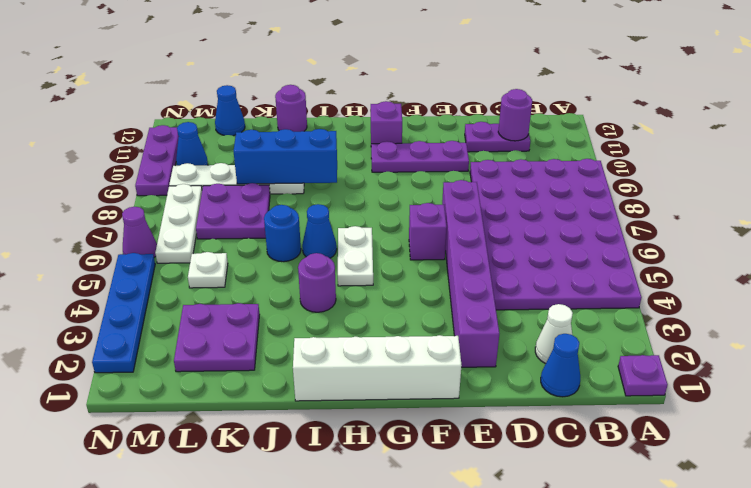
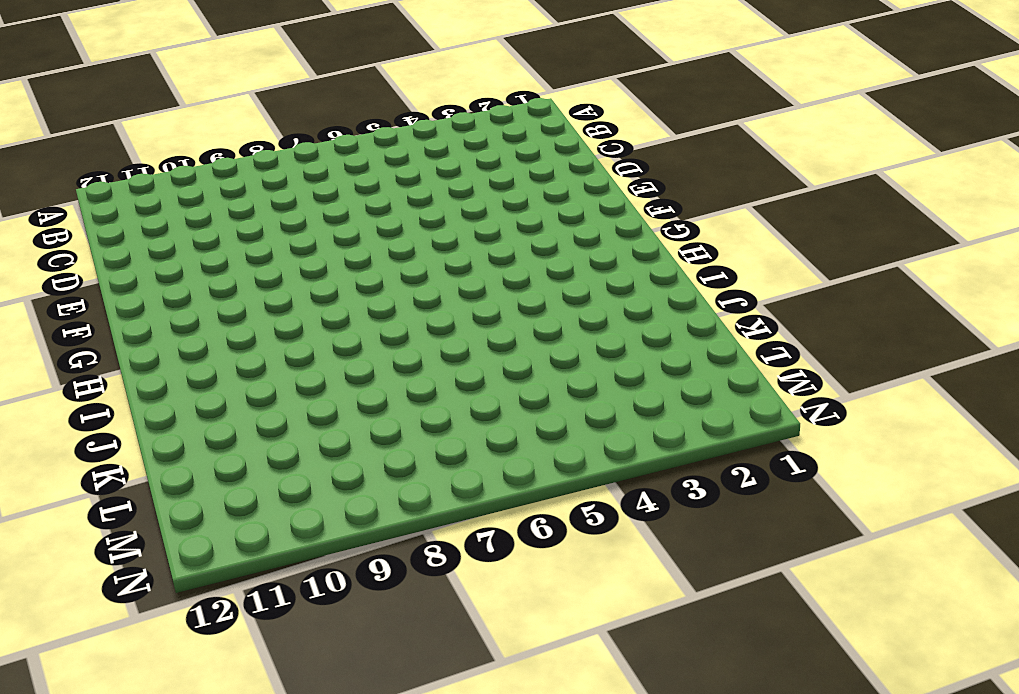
none -> purple plate A1 level 1
none -> purple plate A4:D9 level 1
none -> blue cone C1 level 1

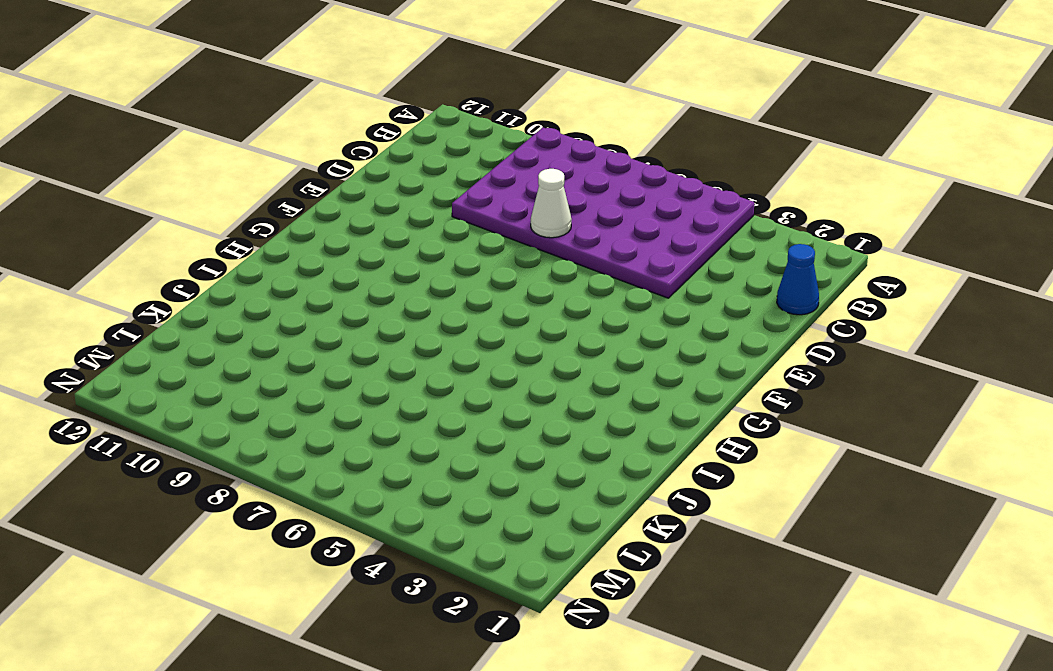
white cone D7 level 2 -> white cone C2 level 1
none -> purple plate A1 level 1
none -> purple plate C11:D11 level 1
none -> purple brick E2:E7 level 1

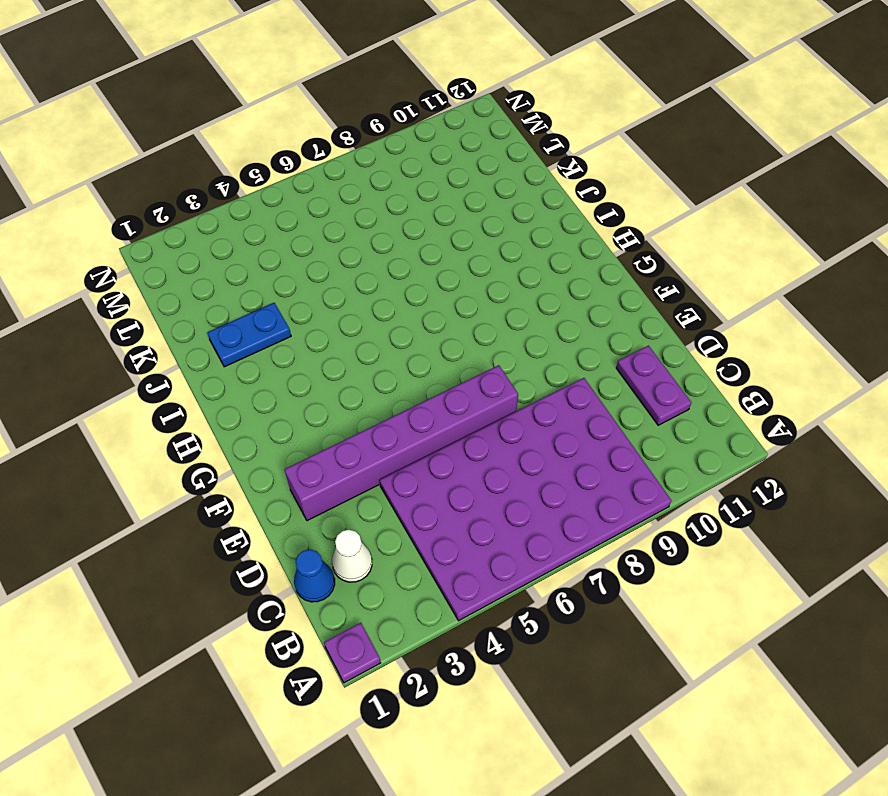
blue plate J2:J3 level 1 -> none
none -> purple plate E10:G10 level 1
none -> white brick F1:I1 level 1
none -> purple brick F6 level 1

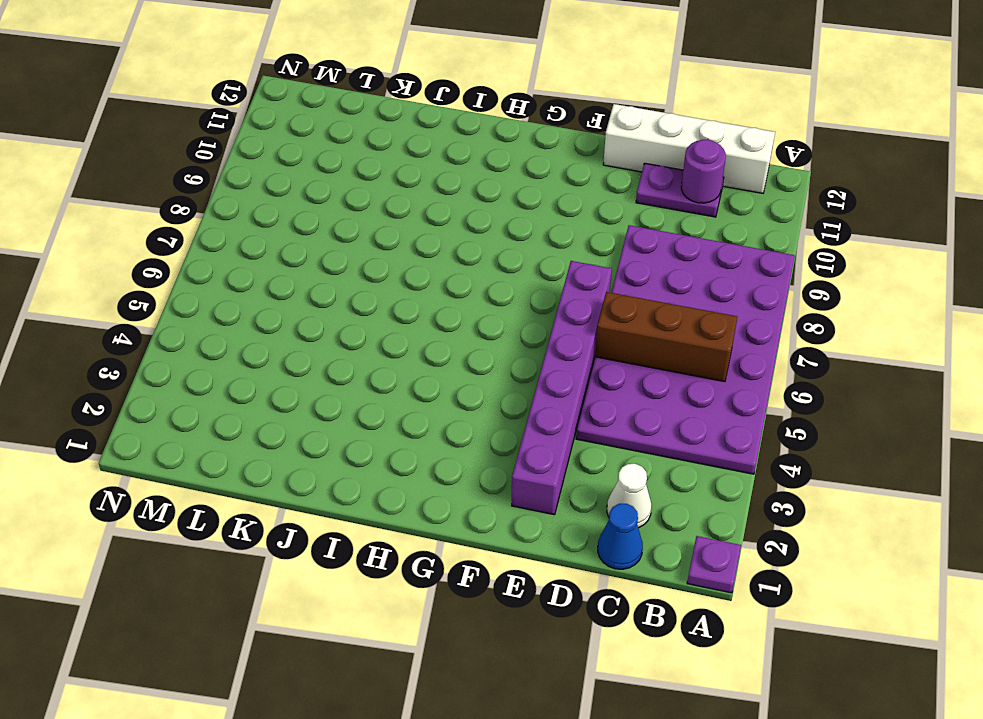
brown brick B6:D6 level 2 -> none
white brick B12:E12 level 1 -> white brick F1:I1 level 1
none -> purple plate E10:G10 level 1
none -> purple brick F6 level 1
none -> purple brick G11 level 1

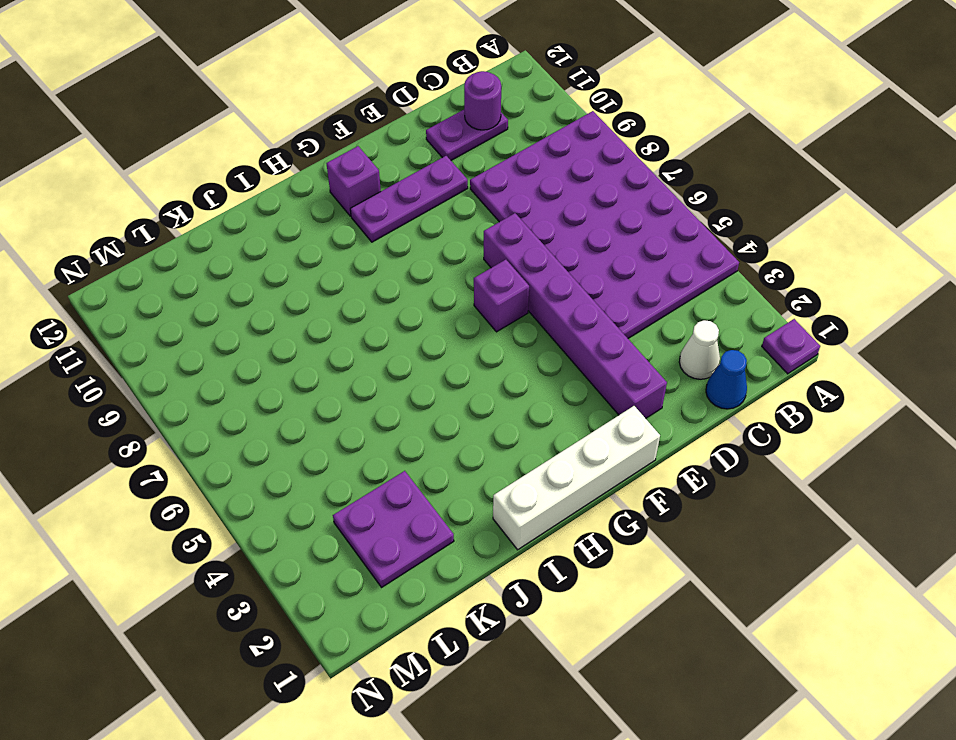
none -> white plate H5:H6 level 1
none -> purple round brick I4 level 1
none -> blue cone I6 level 1

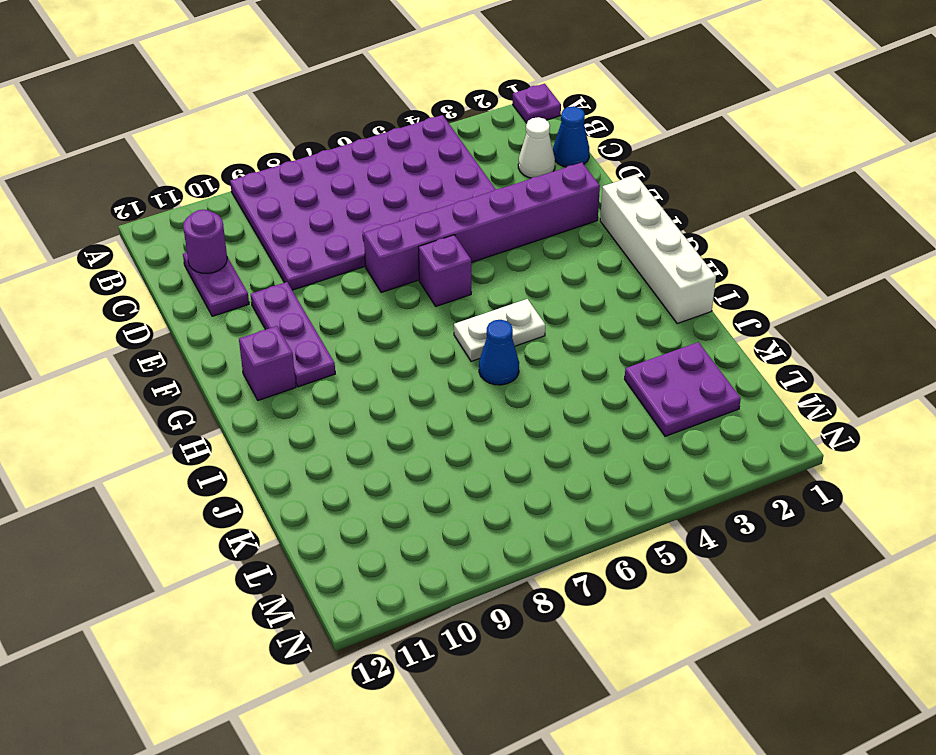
none -> purple round brick I4 level 1
none -> blue round brick J6 level 1
none -> white plate J9:M9 level 1

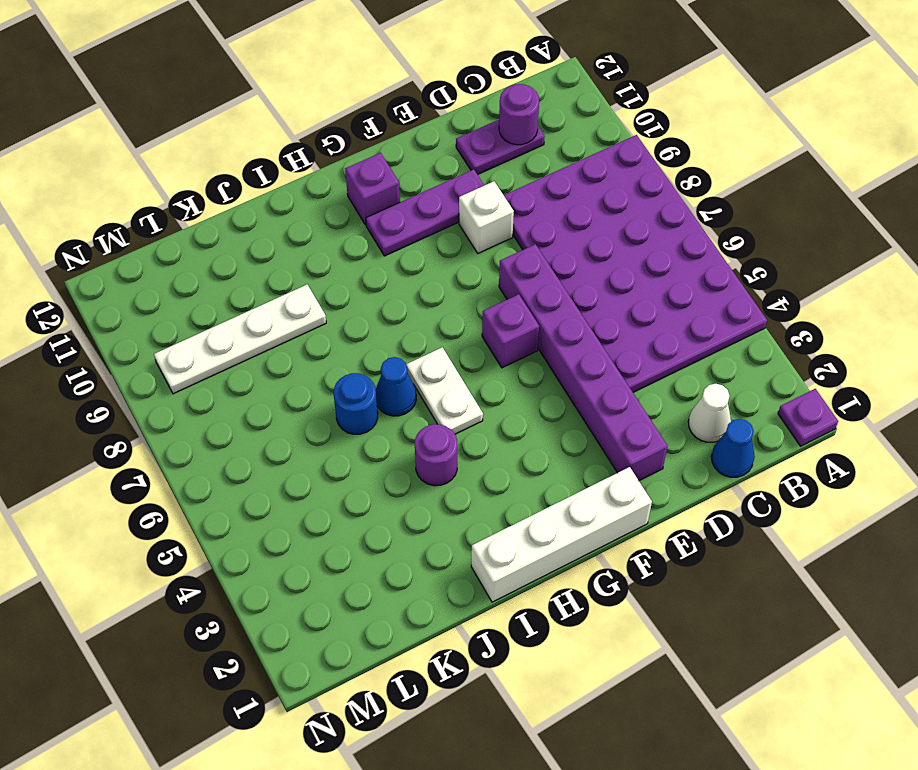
white brick E9 level 1 -> none
none -> purple round brick J12 level 1
none -> purple plate K2:L3 level 1
none -> purple plate K7:L8 level 1

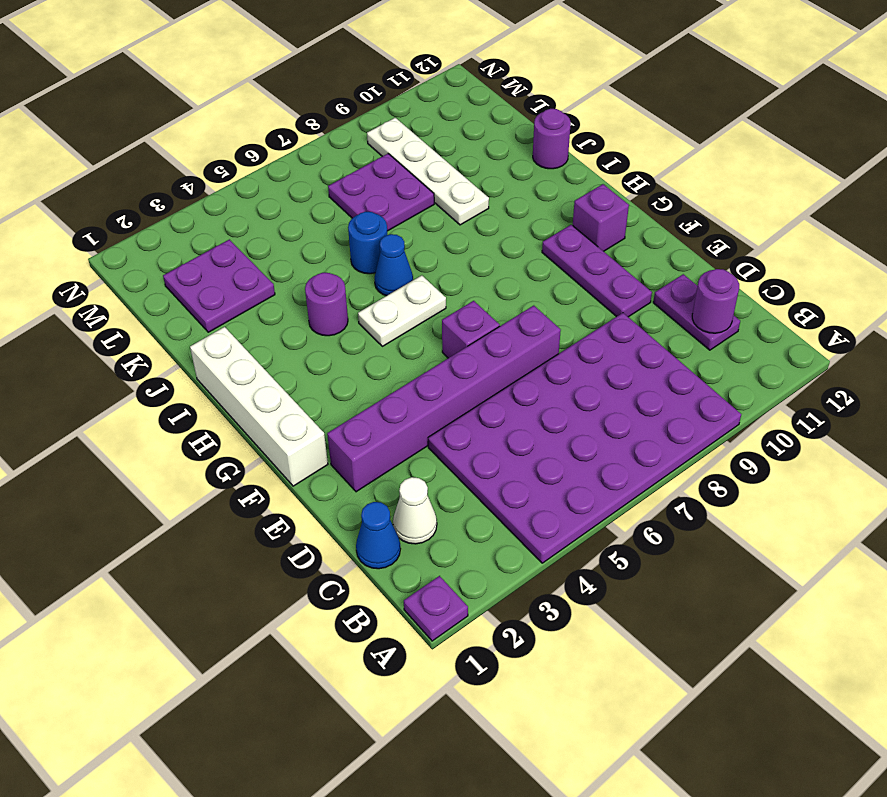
none -> white plate L5 level 1
none -> blue cone L12 level 1
none -> white plate M6:M8 level 1

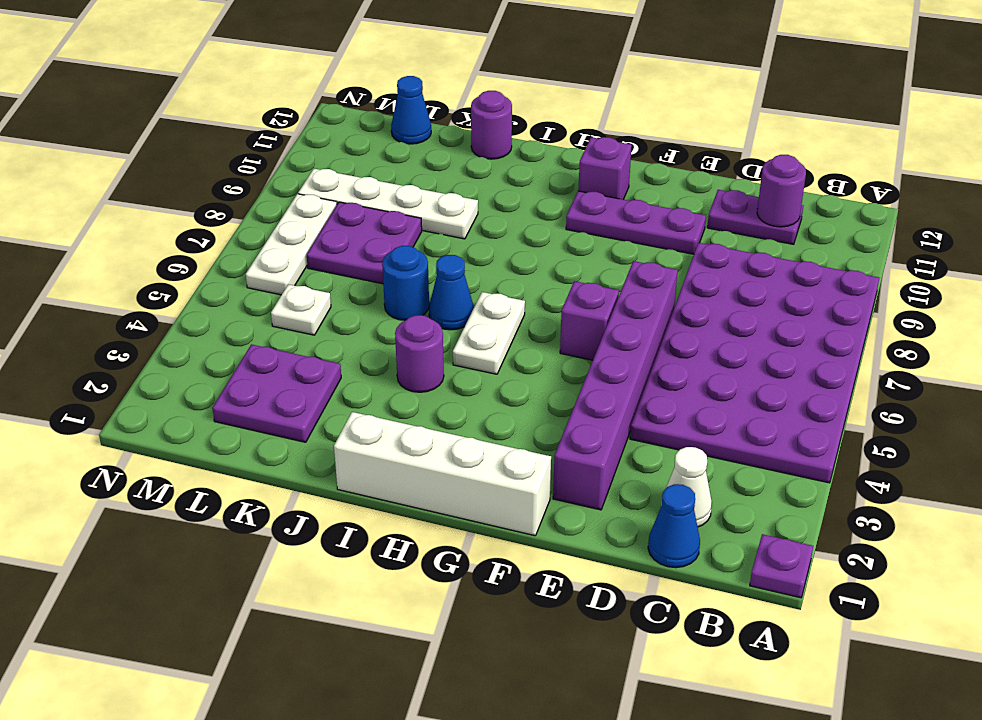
none -> blue cone M10 level 1
none -> blue plate N2:N5 level 1
none -> purple cone N6 level 1

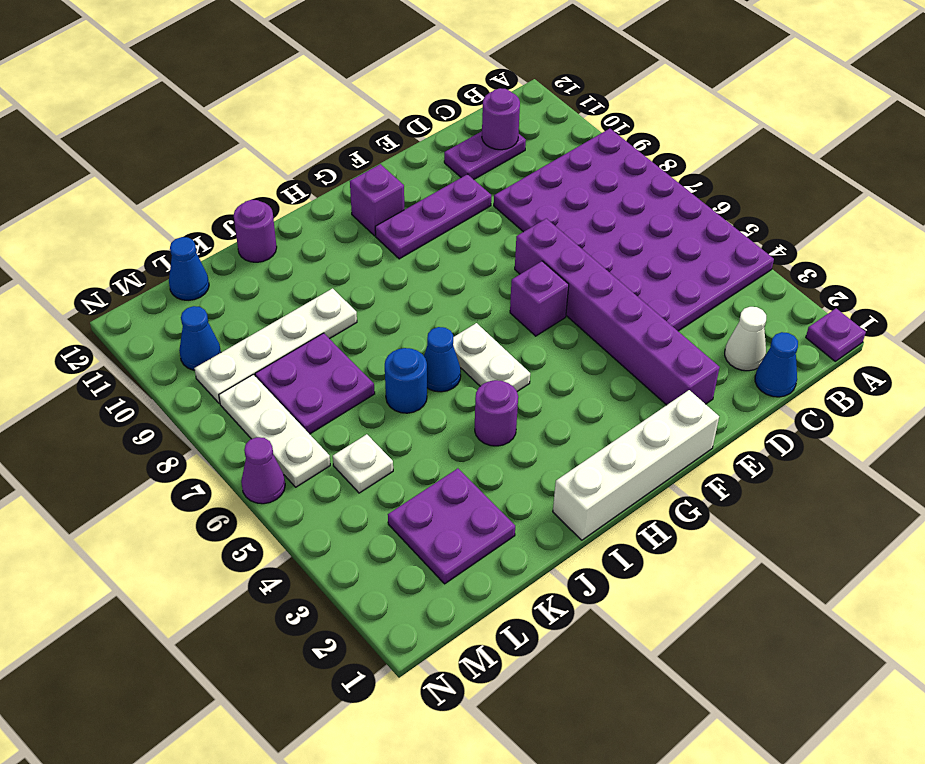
none -> blue plate N2:N5 level 1
none -> purple plate N9:N11 level 1
none -> blue brick I9:K9 level 2

